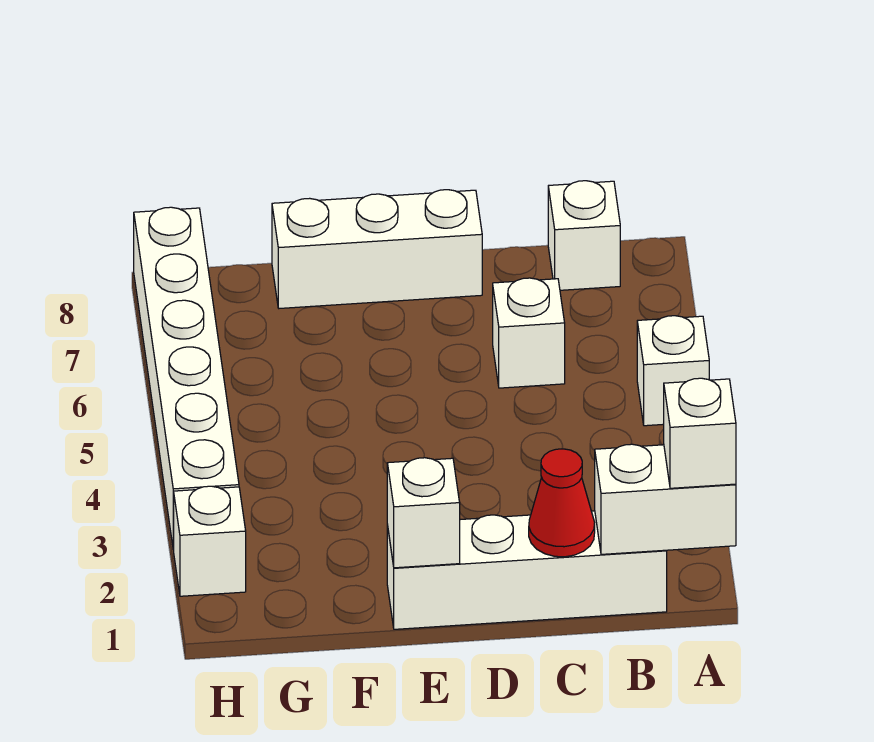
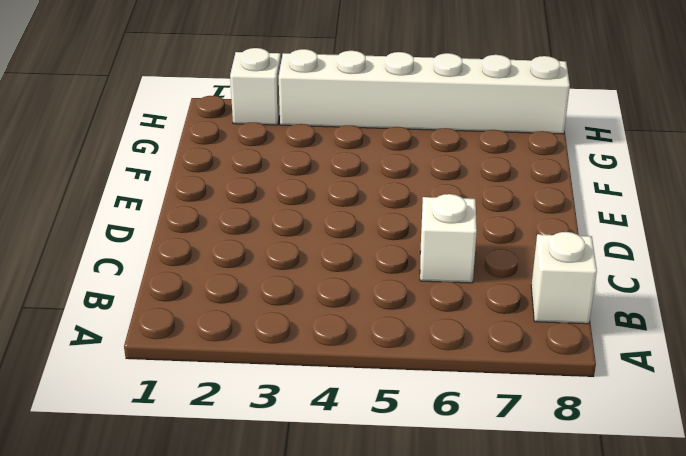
none -> white brick A5 level 1
none -> white brick B1:E1 level 1

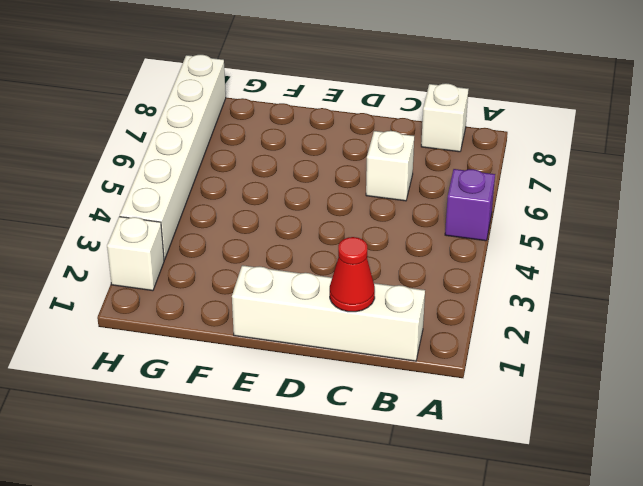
purple brick A5 level 1 -> white brick A5 level 1
none -> white brick D8:F8 level 1
none -> white brick A1:B1 level 2

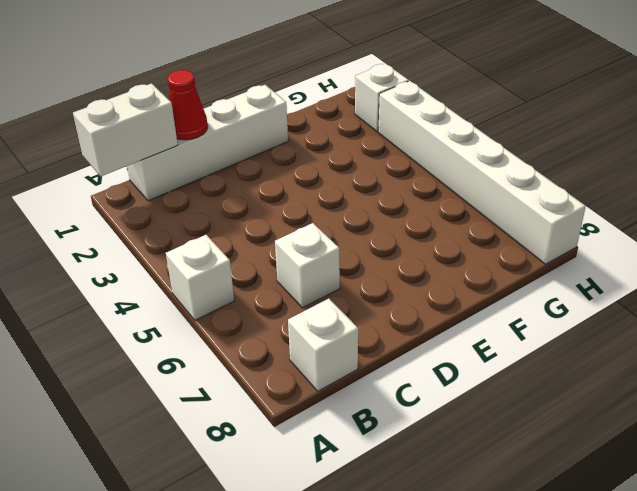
none -> white brick D8:F8 level 1
none -> white brick E1 level 2

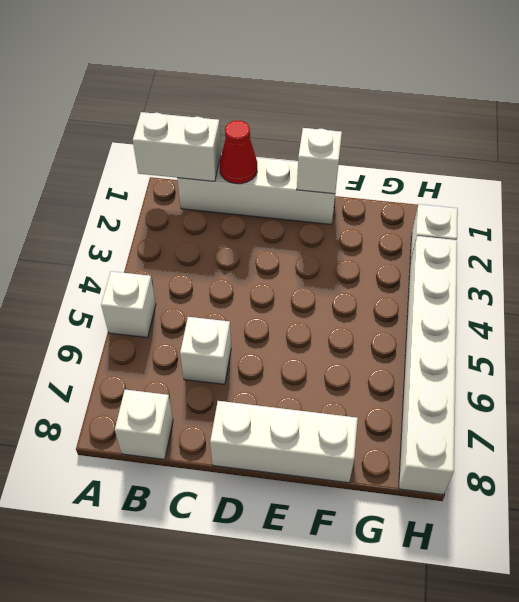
none -> white brick A1 level 3

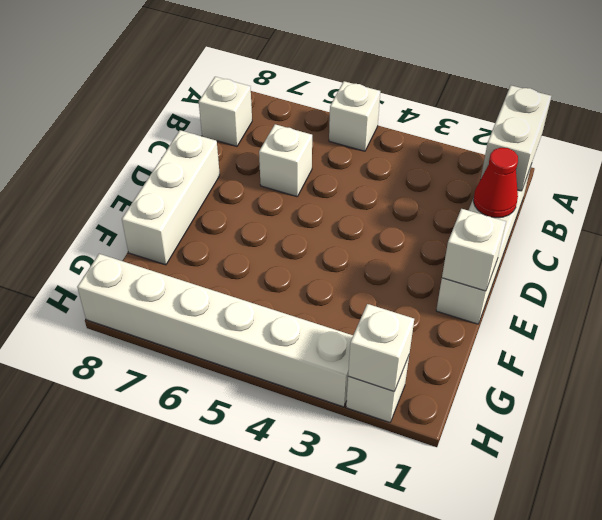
white brick H2 level 2 -> white brick A1 level 3

